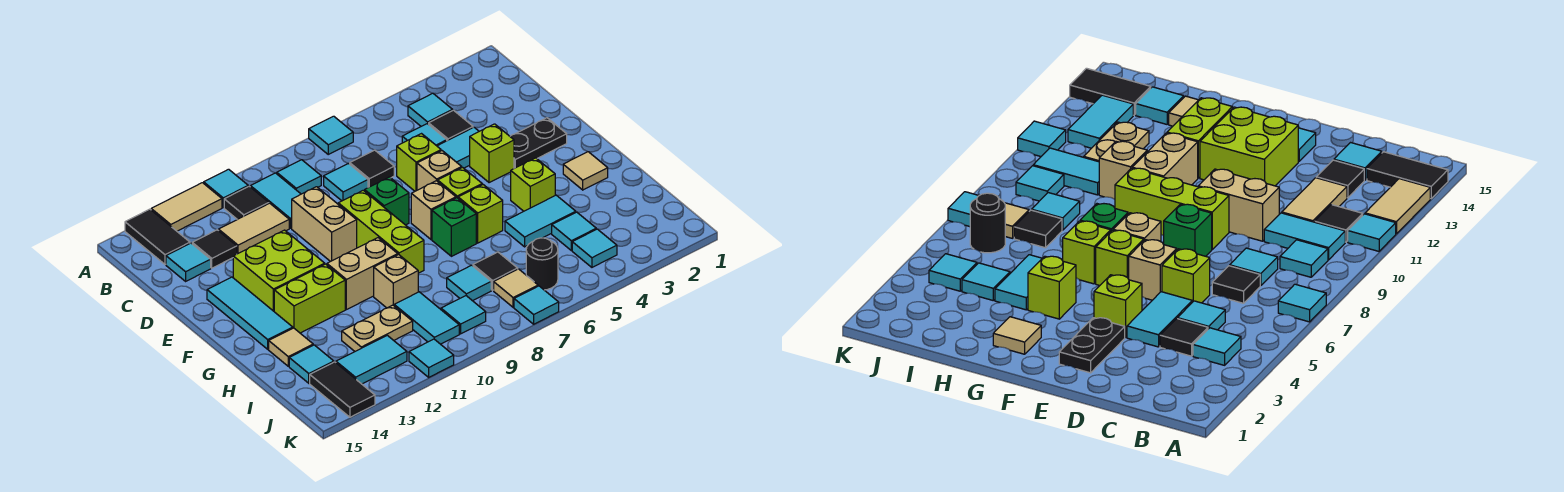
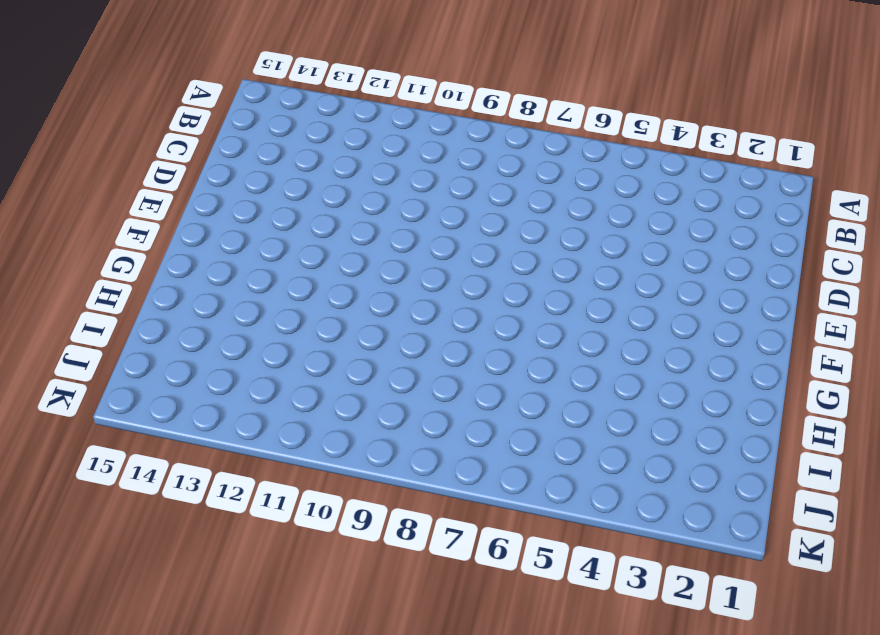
none -> cyan tile A7 level 1
none -> cyan tile A11 level 1
none -> tan tile A12:A13 level 1
none -> black tile A14:B14 level 1

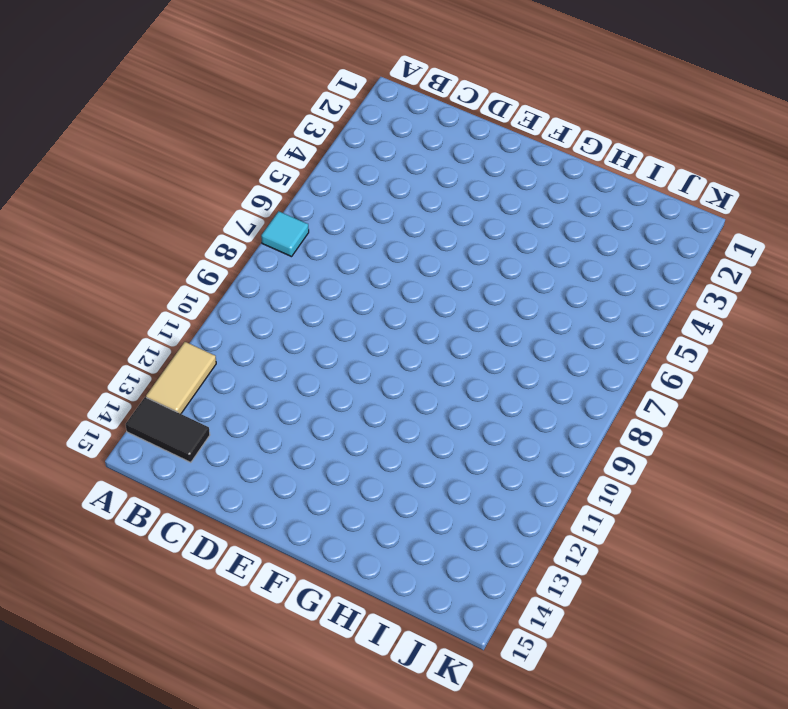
none -> cyan tile A11 level 1
none -> cyan tile B4 level 1
none -> cyan tile B9 level 1
none -> cyan tile B10:C10 level 1

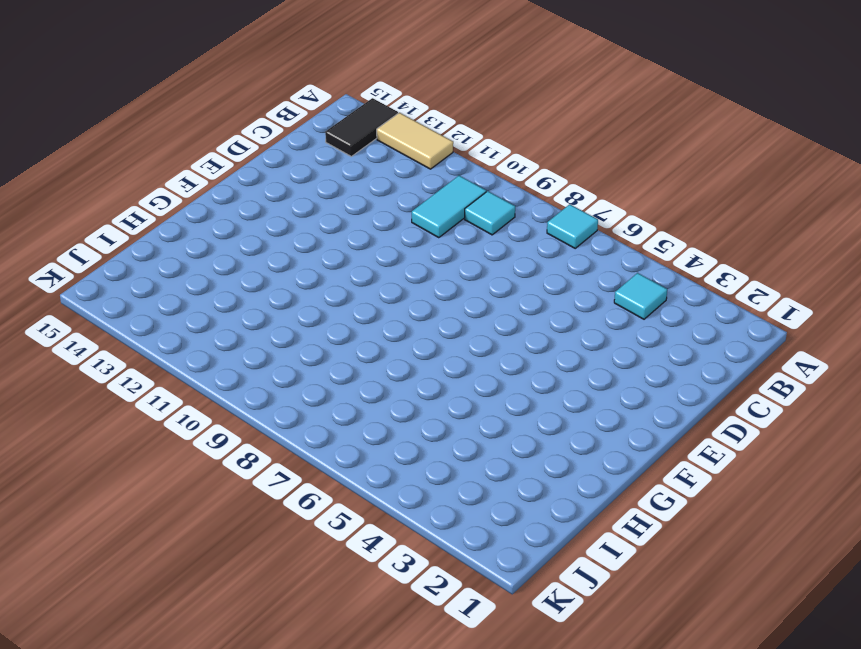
none -> cyan tile A11 level 1
none -> black tile B11 level 1
none -> black tile C4 level 1
none -> cyan tile C5 level 1

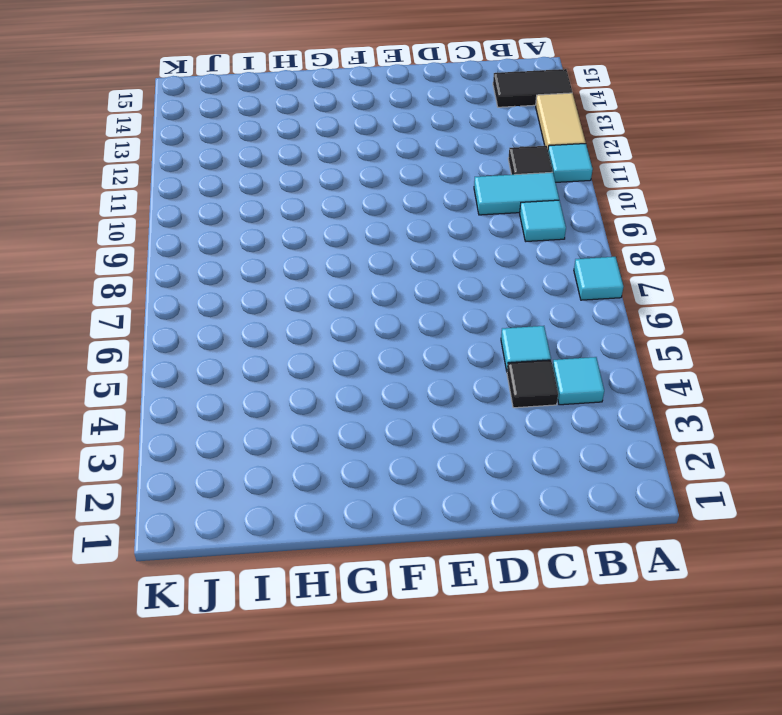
none -> black tile C7 level 1
none -> cyan tile C8 level 1
none -> tan tile C11:C12 level 1
none -> black tile C13 level 1

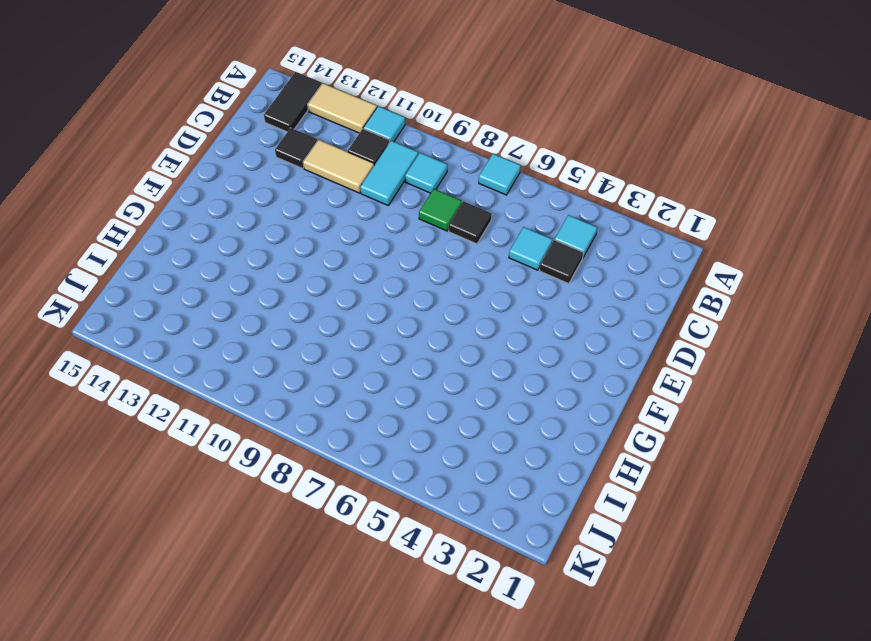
green tile C8 level 1 -> cyan tile C8 level 1
none -> cyan tile C14 level 1
none -> cyan tile D4:D5 level 1
none -> lime brick D6 level 1
none -> tan brick D10:E10 level 1

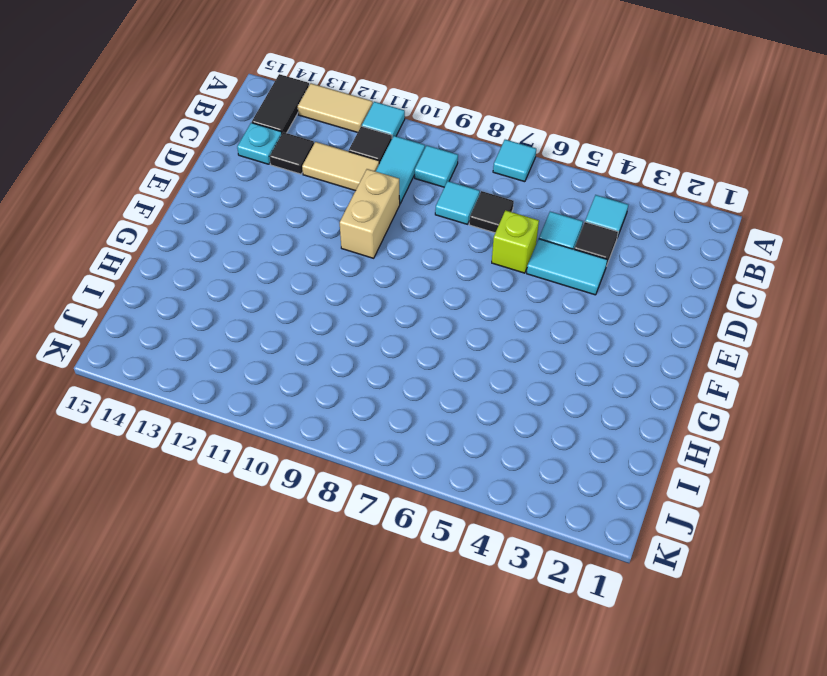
cyan plate C14 level 1 -> cyan tile C14 level 1
none -> black plate E2:E3 level 1
none -> lime brick E4 level 1
none -> tan brick E6 level 1
none -> green brick E8 level 1

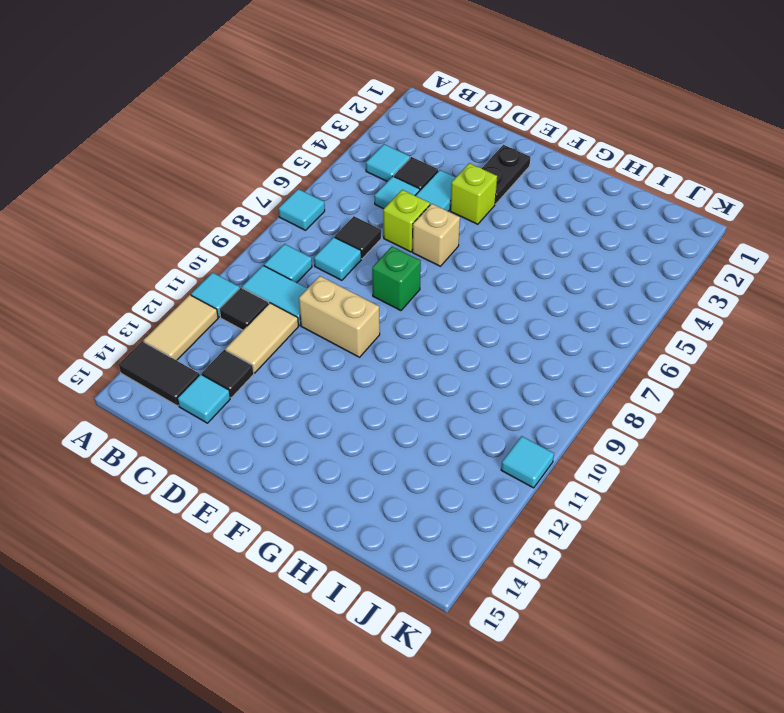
none -> lime brick E9:G9 level 1
none -> lime brick E12:F13 level 1
none -> cyan tile E14:G14 level 1
none -> lime brick F6 level 1

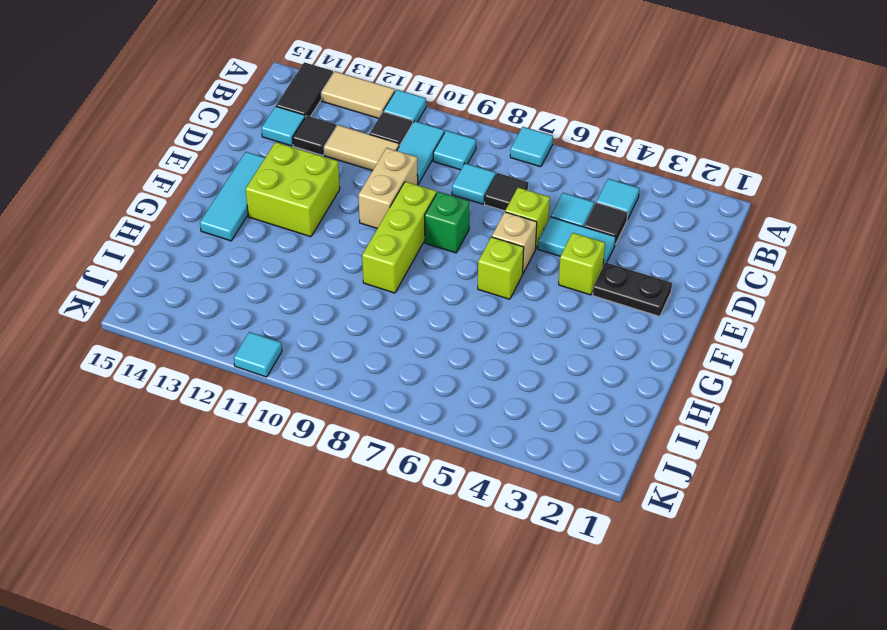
none -> tan brick F7 level 1
none -> tan tile G2 level 1
none -> lime brick G4 level 1
none -> lime brick G6 level 1

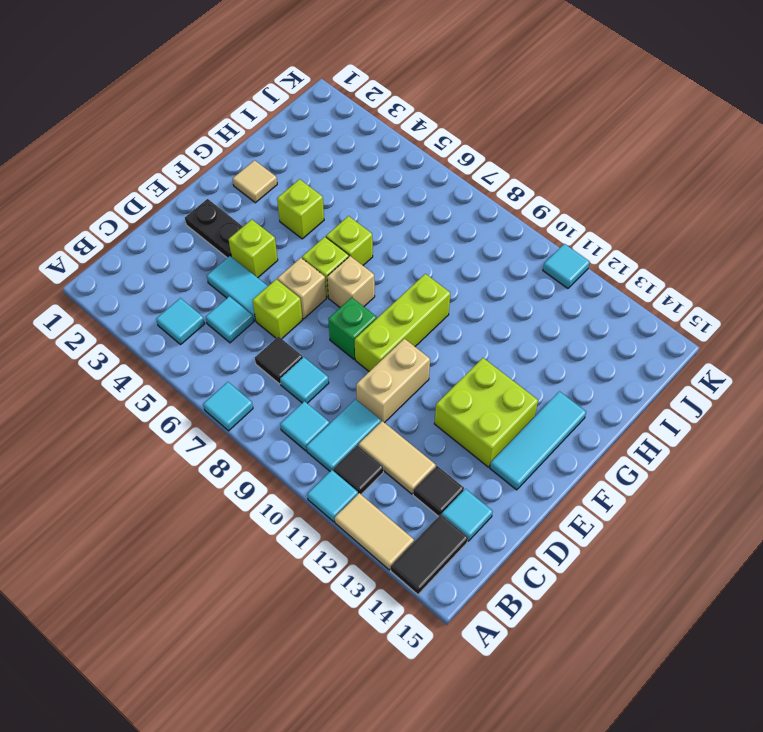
none -> black tile C4 level 1
none -> green brick G7 level 1
none -> tan brick G10:G11 level 1
none -> lime brick G12:G13 level 1

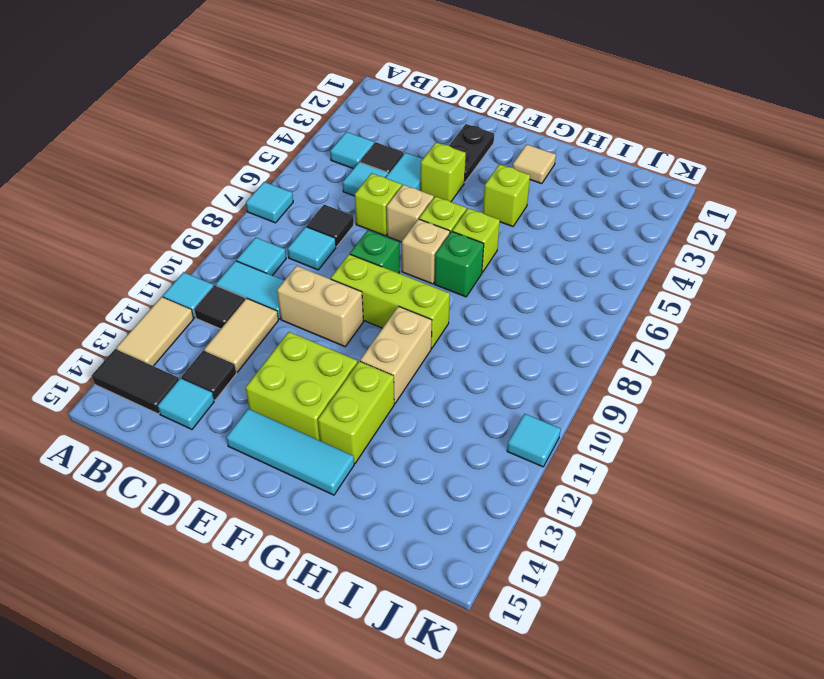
none -> cyan tile H4:H5 level 1
none -> tan brick H10 level 1
none -> tan tile H14 level 1
none -> cyan tile I4 level 1

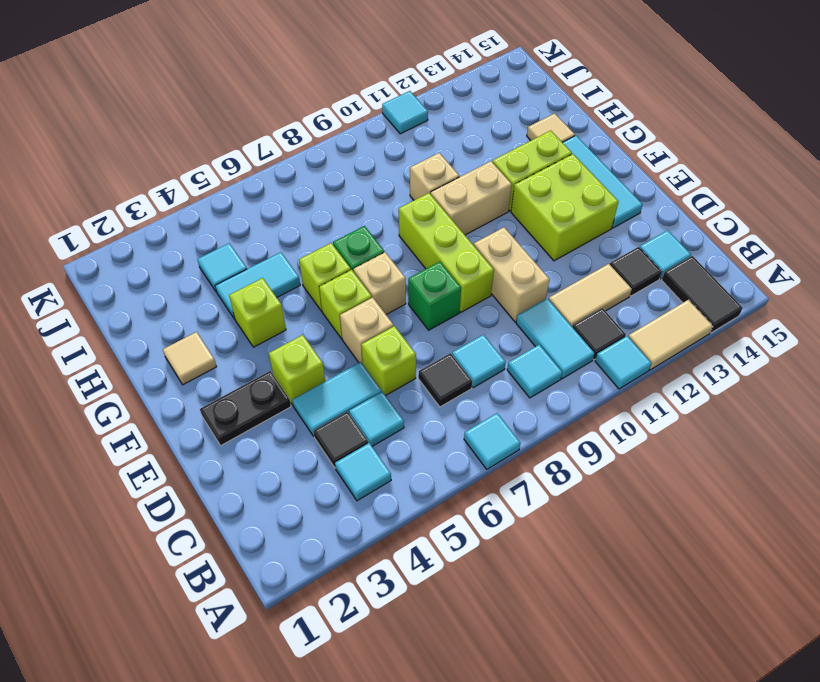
none -> black tile I7 level 1
none -> cyan tile I8 level 1
none -> cyan tile I10:J10 level 1
none -> tan plate I11:I12 level 1

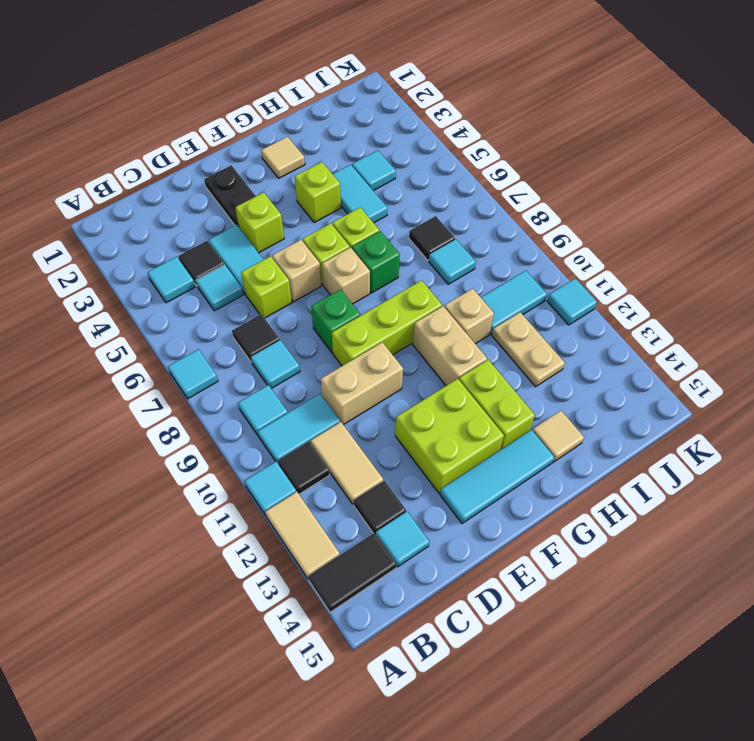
none -> cyan tile I14 level 1
none -> cyan tile J4 level 1
none -> black round brick J6 level 1
none -> tan tile J7 level 1

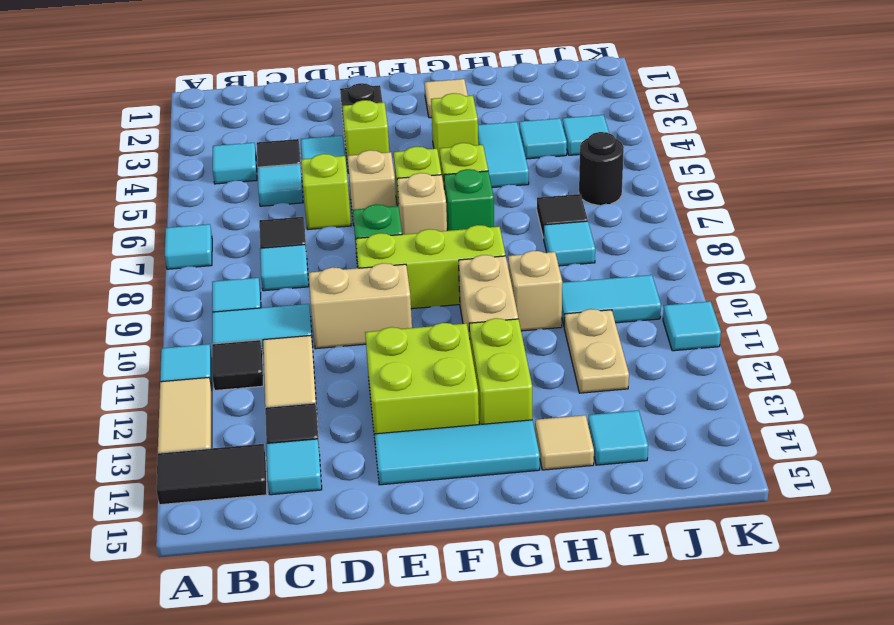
none -> tan tile J7 level 1
none -> cyan tile J9 level 1
none -> cyan tile J12:J13 level 1
none -> black tile J14:K14 level 1

